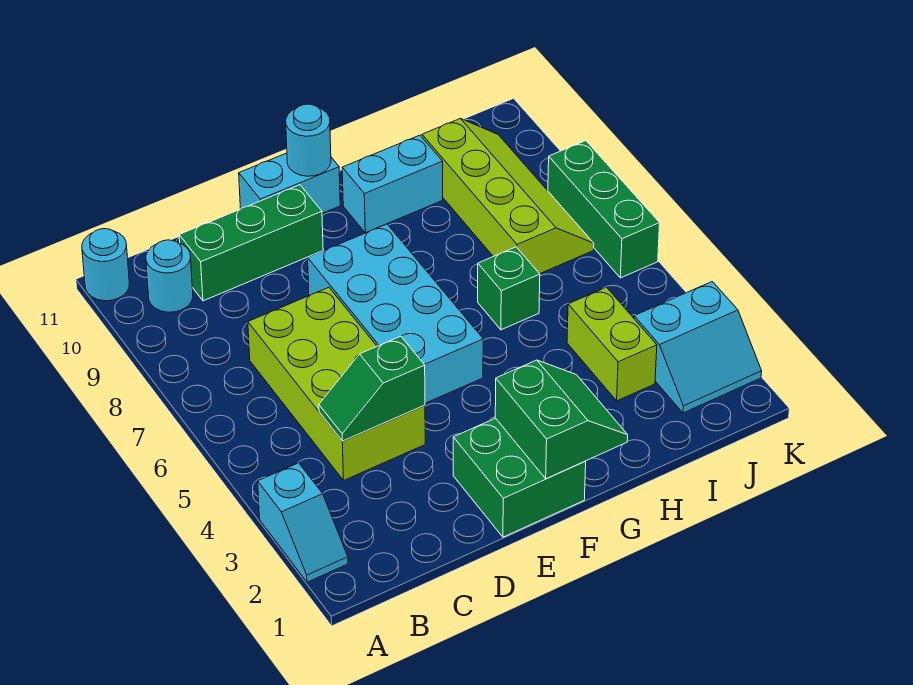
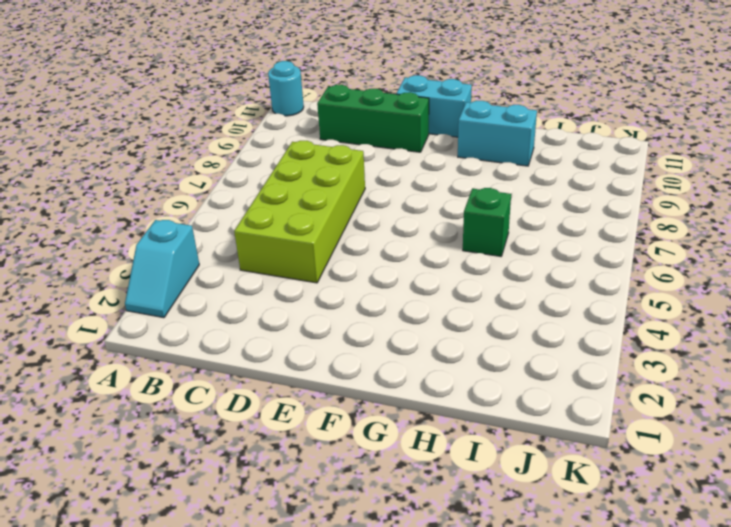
none -> cyan round brick B10 level 1
none -> green brick E1:F2 level 1
none -> cyan brick E5:F8 level 1

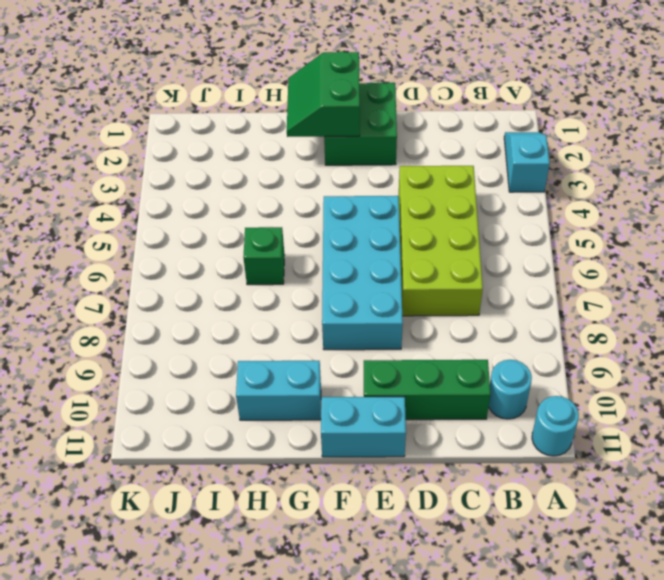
none -> lime brick I3:I4 level 1
none -> lime slope I7:J10 level 1 top I
none -> cyan slope J2:K3 level 1 top 3

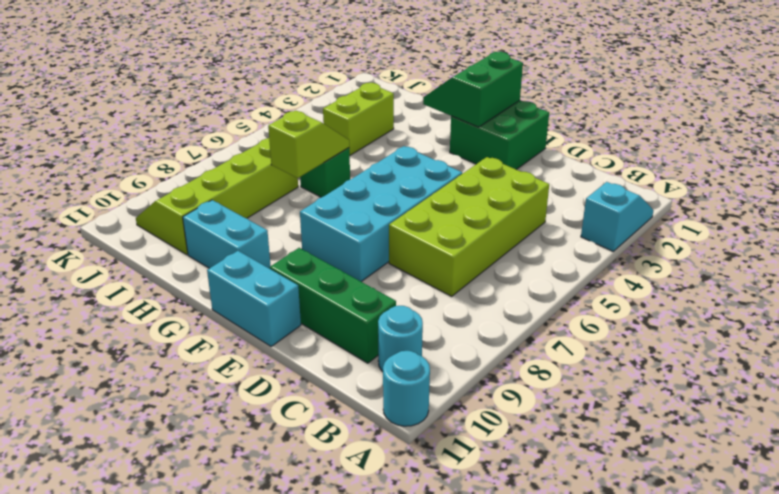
lime slope H6:H7 level 2 top 7 -> none
none -> cyan slope J2:K3 level 1 top 3
none -> green brick K6:K8 level 1
none -> green slope C4:D4 level 2 top D

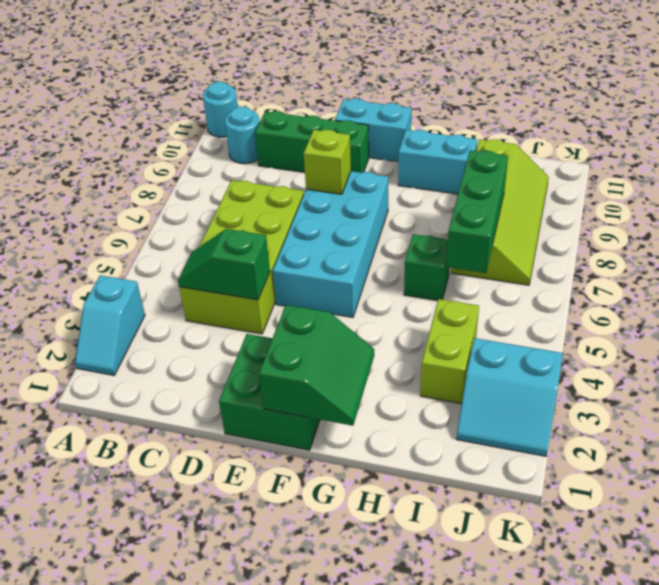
lime brick E8 level 2 -> none
green brick I6:I8 level 2 -> green brick K6:K8 level 1
none -> cyan round brick F11 level 2

